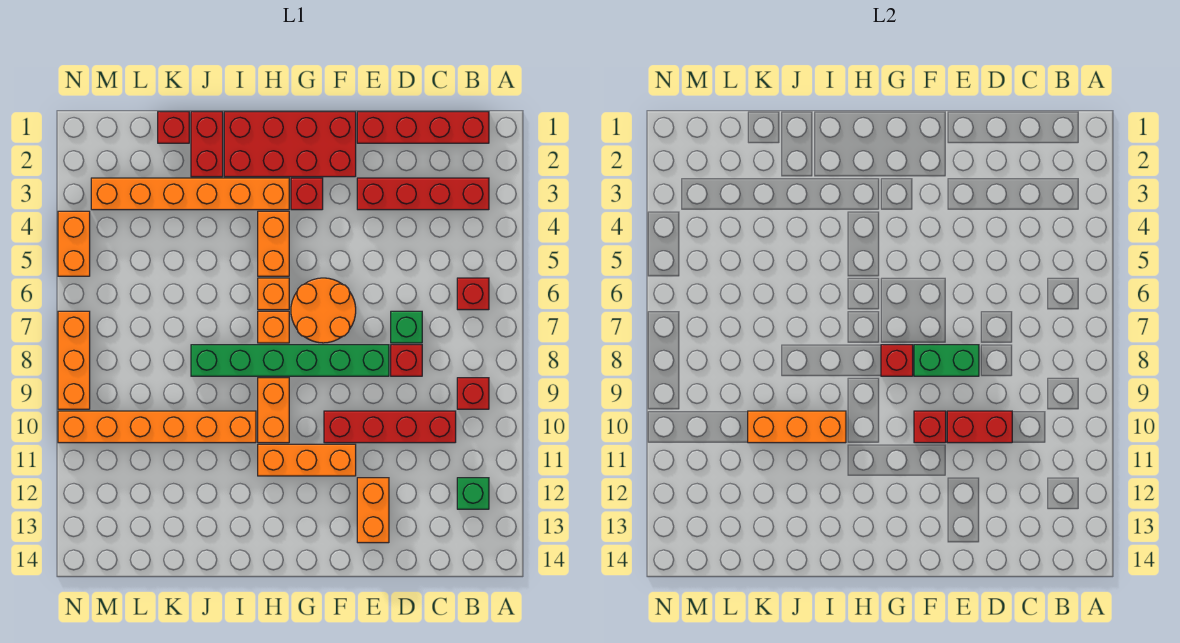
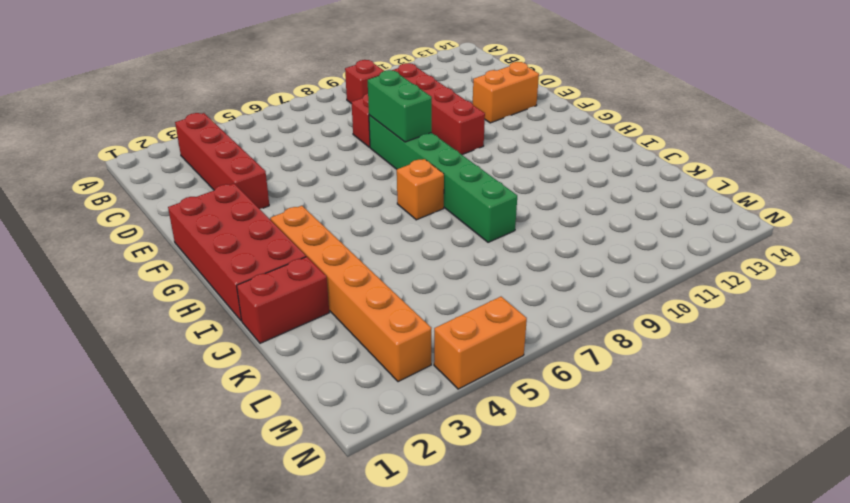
none -> red brick B1:E1 level 1
none -> red brick B6 level 1
none -> green brick B12 level 1

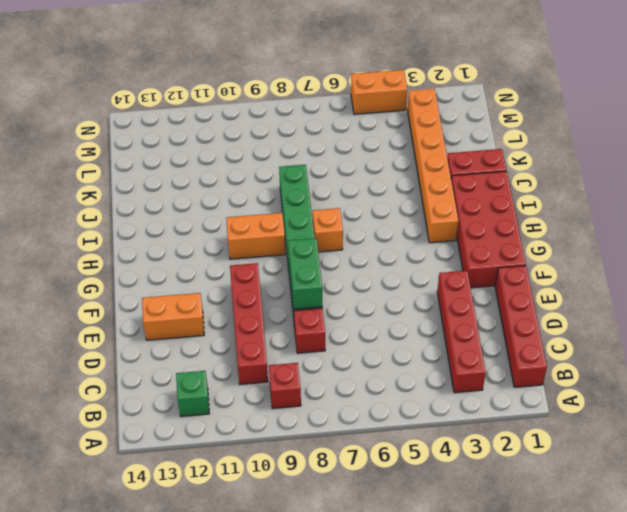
none -> red brick B6 level 1
none -> green brick D7 level 1
none -> orange round brick F6:G7 level 1

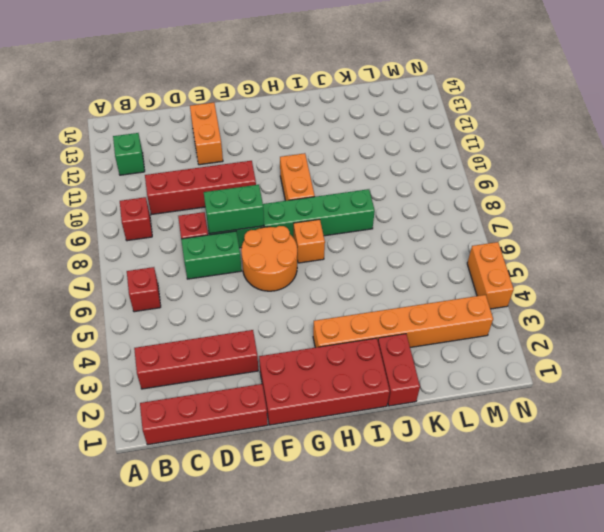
green brick D7:E7 level 1 -> green brick D7 level 1
none -> orange brick F11:H11 level 1
none -> red brick G3 level 1
none -> orange brick H4:H5 level 1

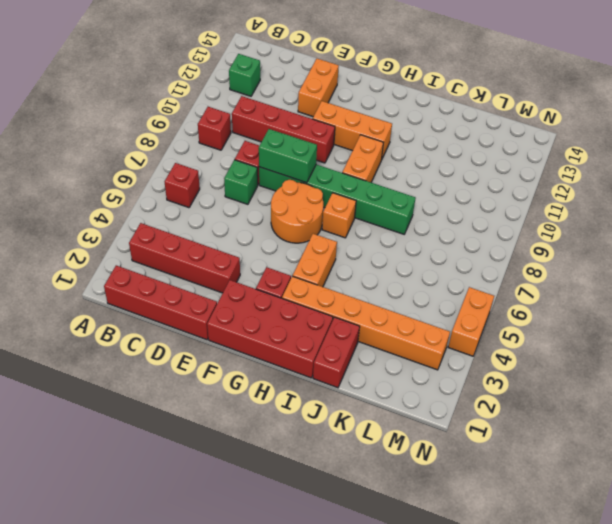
none -> orange brick H6 level 1
none -> orange brick I10:N10 level 1
none -> red brick K1 level 1

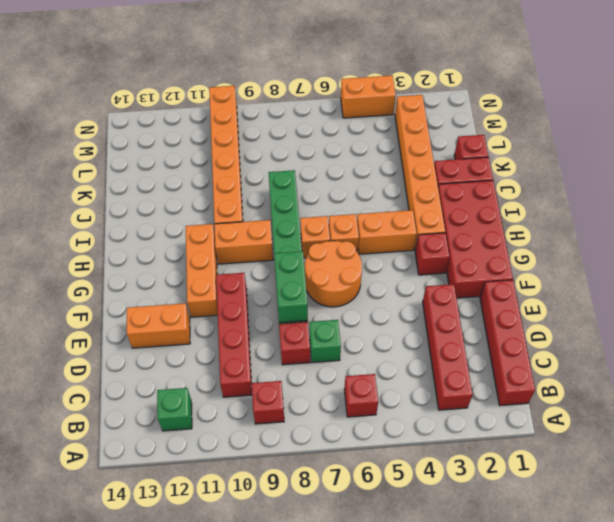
none -> orange brick N7:N9 level 1
none -> red brick D10:E10 level 2
none -> red brick F10 level 2

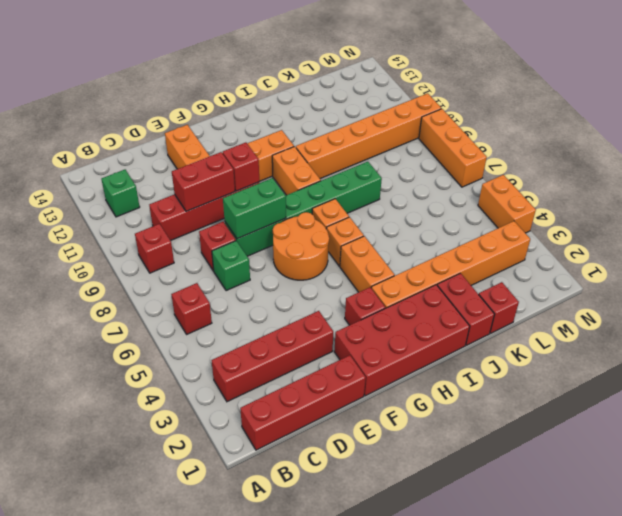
none -> red brick G8 level 2
none -> orange brick I10:K10 level 2

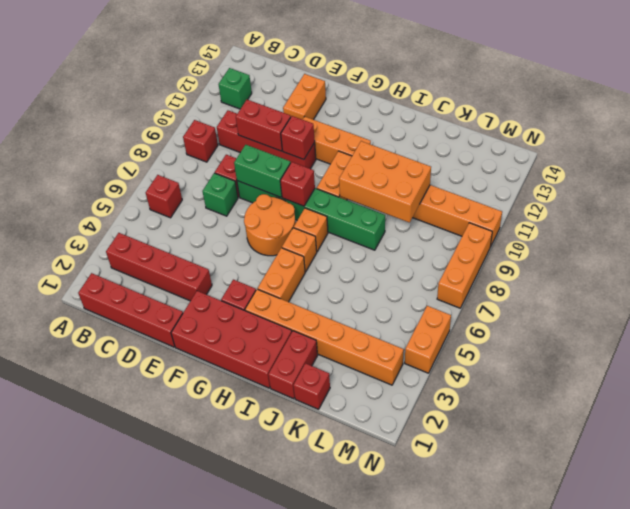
orange brick I9:K10 level 2 -> orange brick I10:K10 level 2

